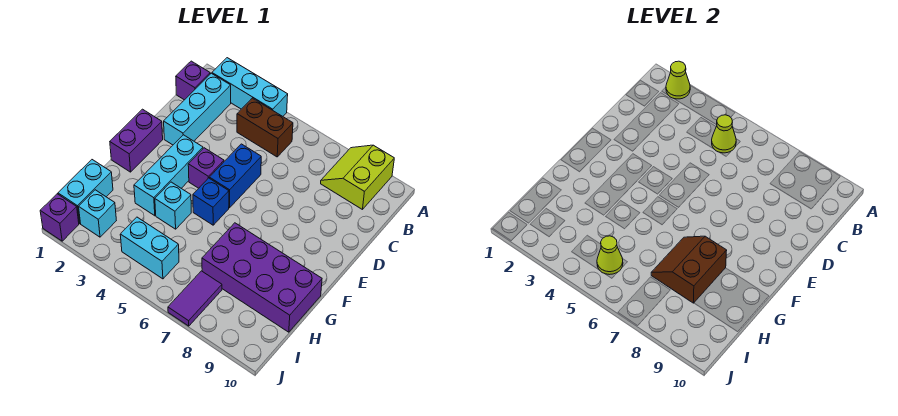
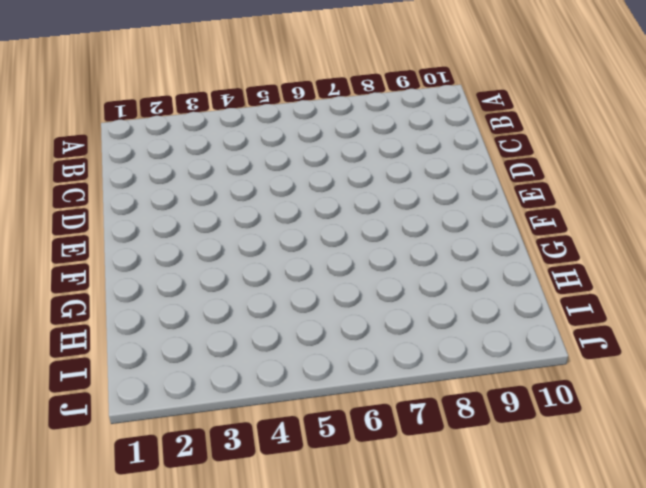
none -> cyan brick A2:A4 level 1
none -> lime slope A8:B9 level 1 top 9
none -> purple brick B1 level 1

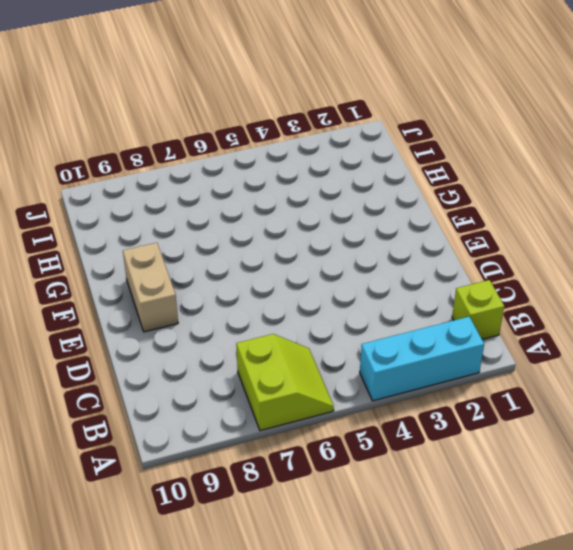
lime slope A6:B7 level 1 top 7 -> lime slope A8:B9 level 1 top 9
lime brick B1 level 1 -> purple brick B1 level 1
tan brick E9:F9 level 1 -> none
none -> cyan brick B2:D2 level 1
none -> brown brick B4:B5 level 1
none -> blue brick D5:E5 level 1

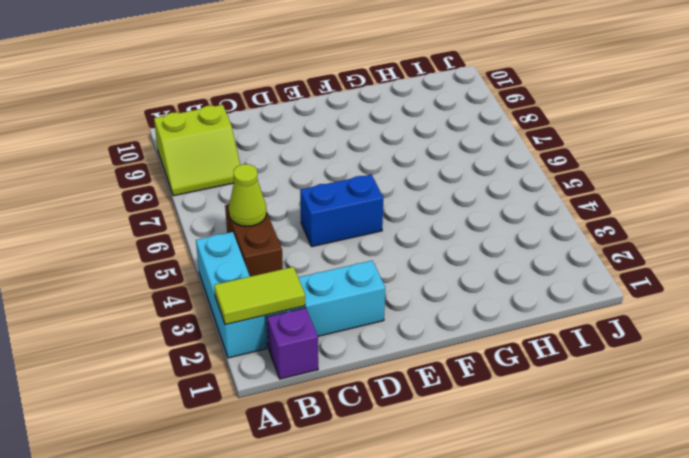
lime tile A2:B2 level 2 -> lime cone A2 level 2
none -> purple brick E1:F1 level 1
none -> cyan brick E3:G3 level 1
none -> purple brick E4 level 1

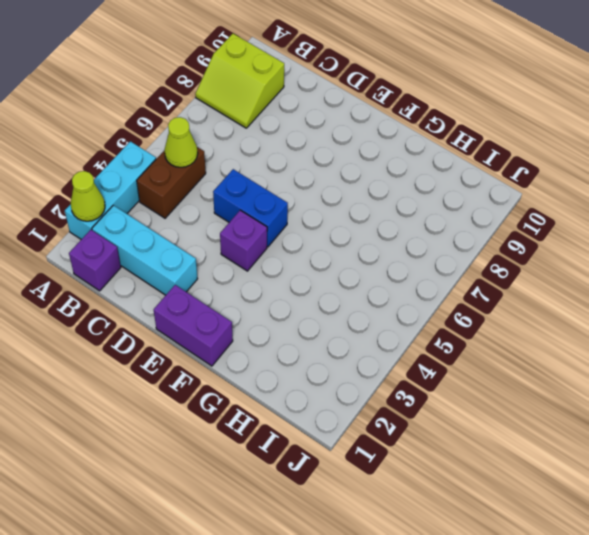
none -> cyan brick E3:G3 level 1
none -> blue brick F5 level 1
none -> cyan brick G4 level 1

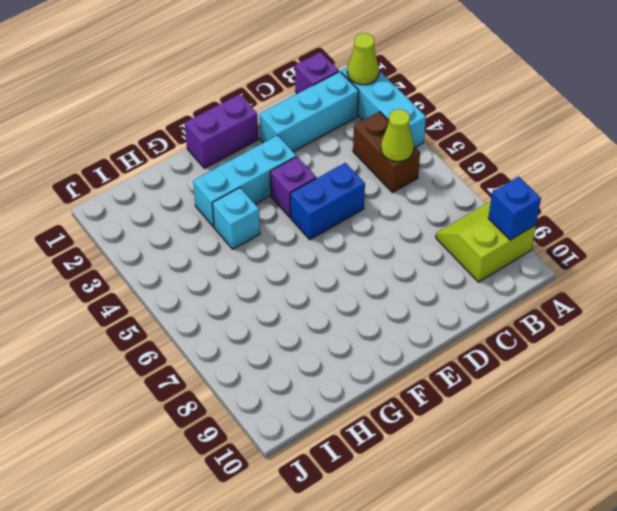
blue brick A9 level 2 -> blue brick F5 level 1
none -> purple brick G7:H10 level 1
none -> cyan brick H1:I1 level 1
none -> cyan brick I2 level 1

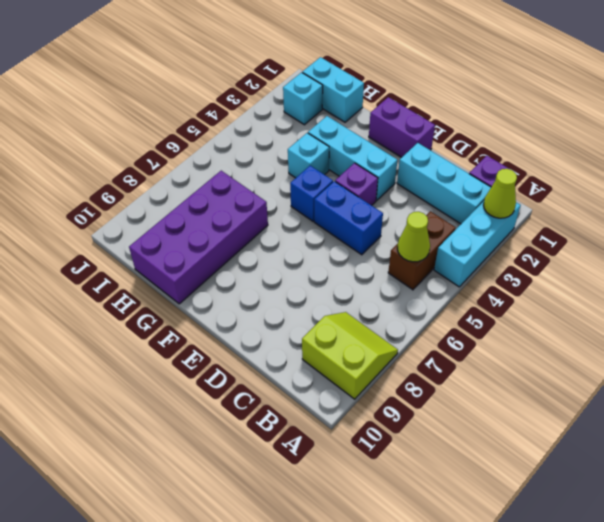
none -> cyan brick I4:I5 level 1
none -> purple tile I7:J7 level 1
none -> purple brick J1 level 1

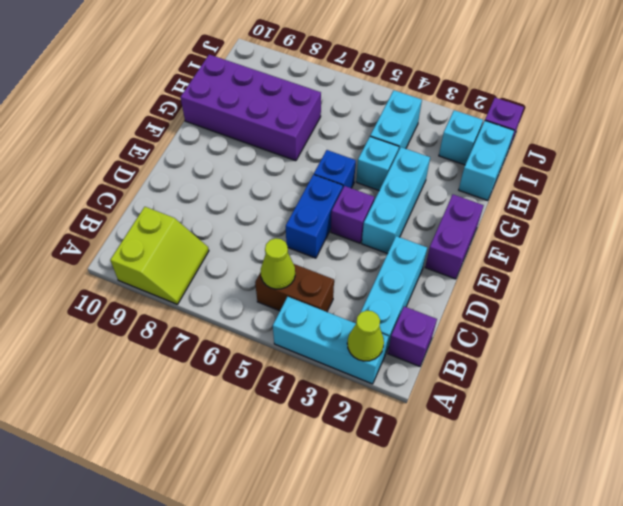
cyan brick H4:I4 level 1 -> cyan brick I4:I5 level 1
none -> purple tile I7:J7 level 1
none -> brown slope G7:H8 level 2 top 8
none -> lime cone I5 level 2

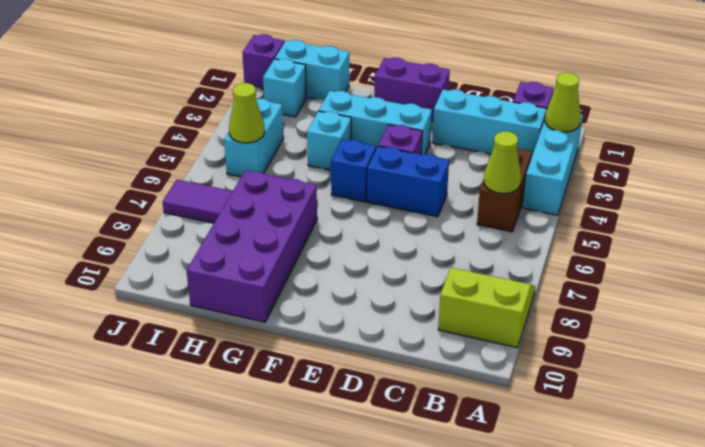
none -> brown slope G7:H8 level 2 top 8

